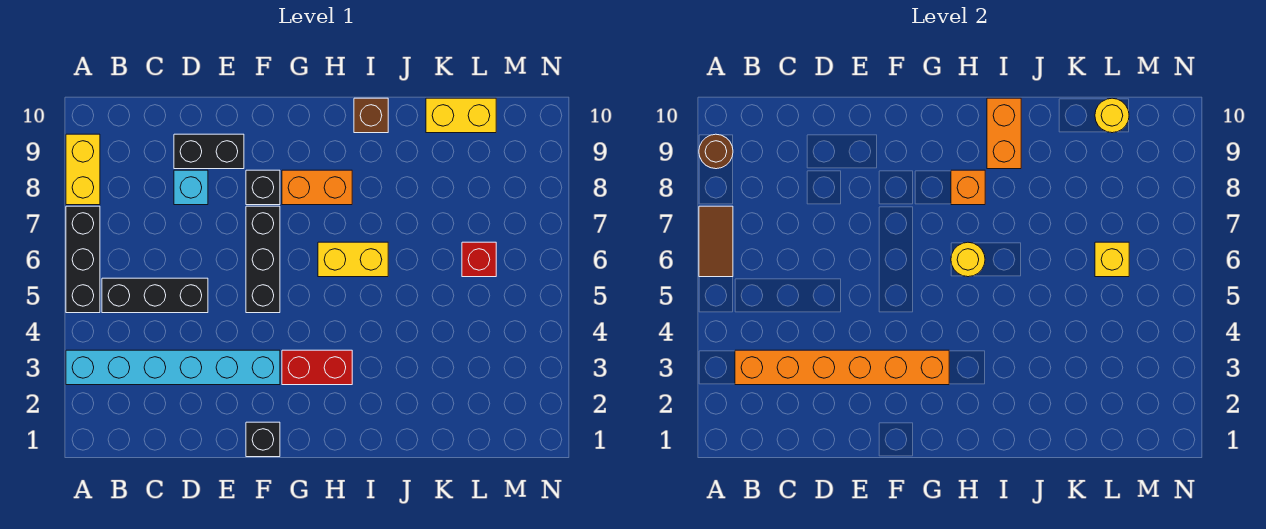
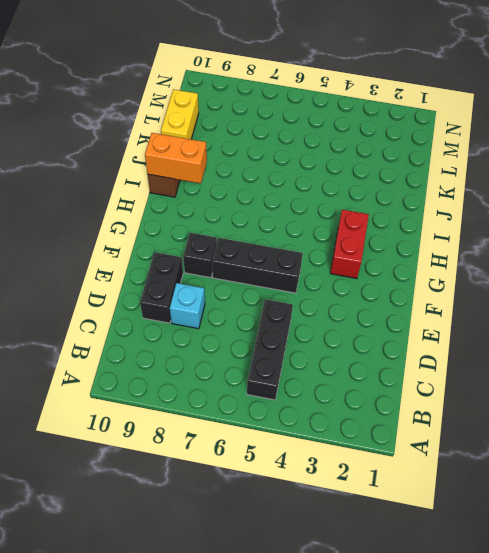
none -> cyan brick A3:F3 level 1
none -> black brick A5:A7 level 1
none -> yellow brick A8:A9 level 1

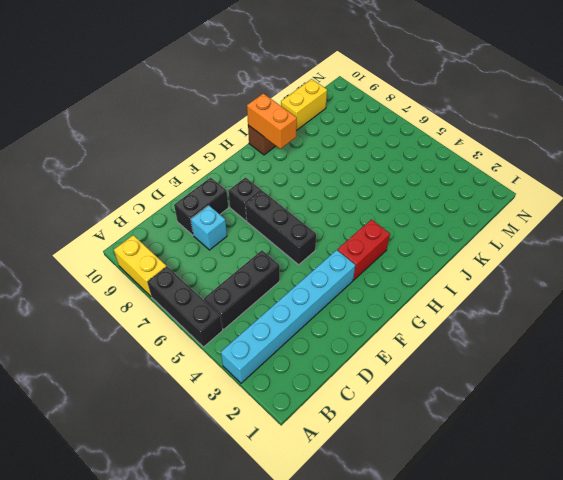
none -> black brick F1 level 1
none -> orange brick G8:H8 level 1
none -> yellow brick H6:I6 level 1

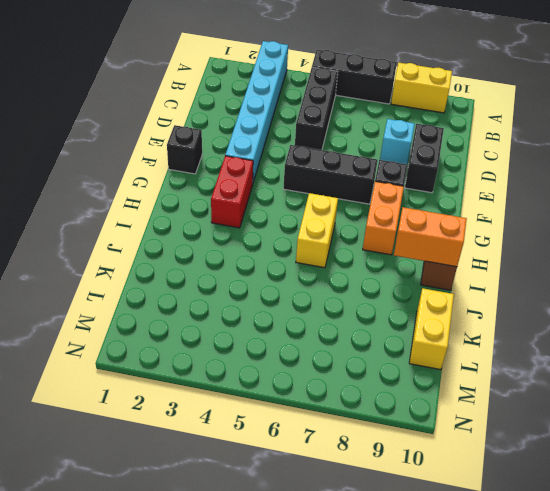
none -> red brick L6 level 1
none -> brown tile A6:A7 level 2
none -> brown round brick A9 level 2

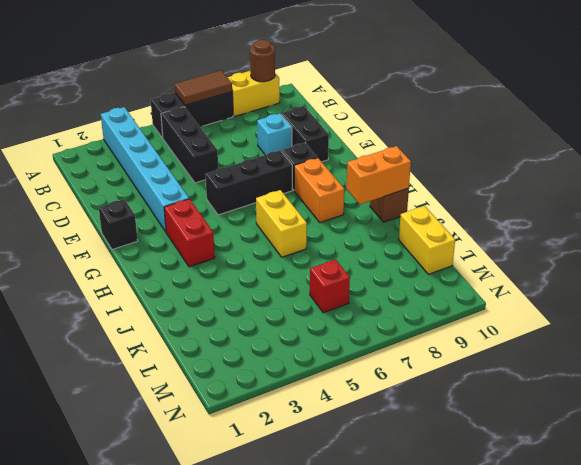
none -> orange brick B3:G3 level 2
none -> yellow round brick H6 level 2
none -> orange brick H8 level 2

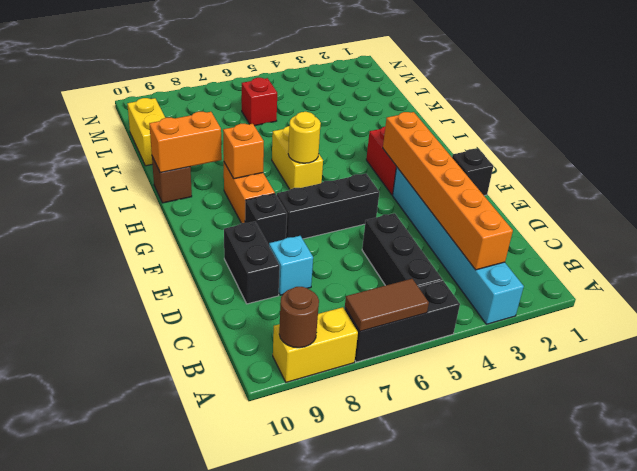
none -> yellow brick L6 level 2
none -> yellow round brick L10 level 2

